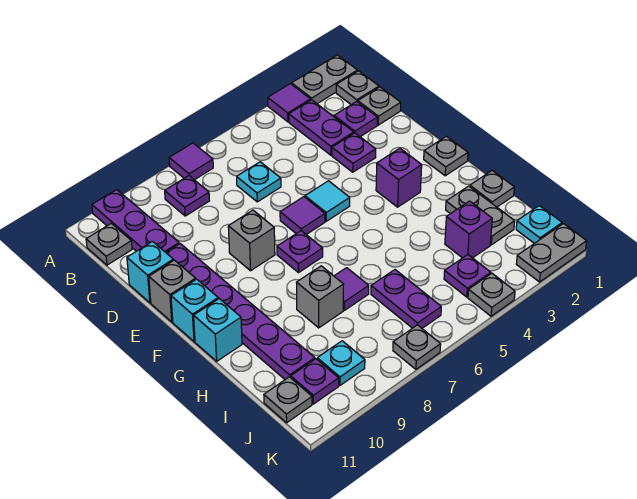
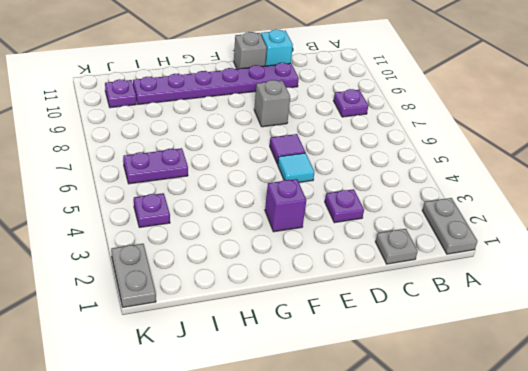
none -> purple tile A3 level 1
none -> purple tile A7 level 1
none -> purple plate A10:C10 level 1
none -> grey plate B1 level 1

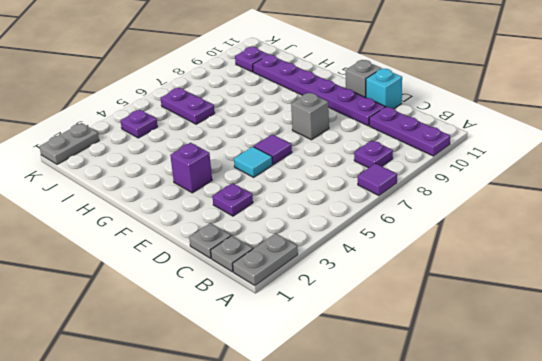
none -> purple tile A3 level 1
none -> purple plate B3:C3 level 1
none -> grey plate B11 level 1
none -> purple plate C2 level 1

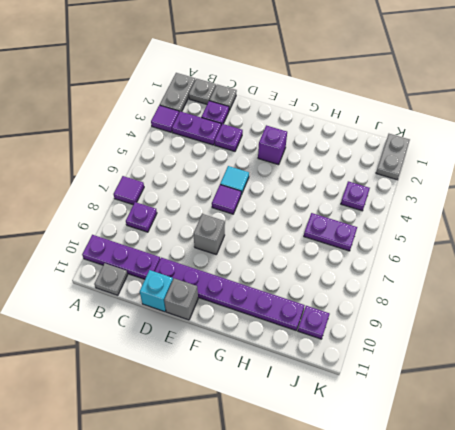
none -> cyan plate C6 level 1
none -> grey plate F1 level 1
none -> purple plate F7 level 1
none -> cyan brick F11 level 1

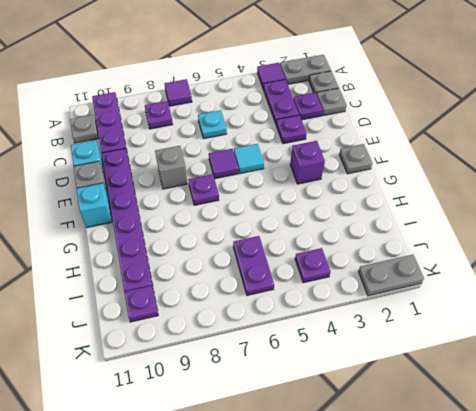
none -> cyan brick G11 level 1
none -> grey plate H1 level 1
none -> grey plate H2:I2 level 1
none -> purple tile H7 level 1

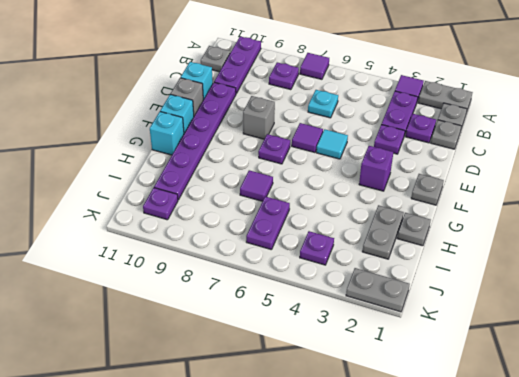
none -> grey brick H8 level 1
none -> purple brick I3 level 1
none -> cyan plate J1 level 1
none -> cyan plate J9 level 1

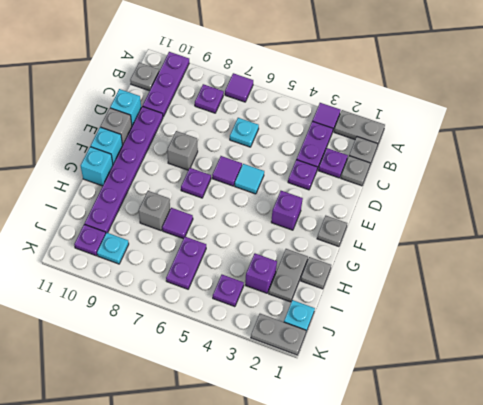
none -> grey plate J11 level 1
none -> grey plate K4 level 1
none -> grey plate K7 level 1

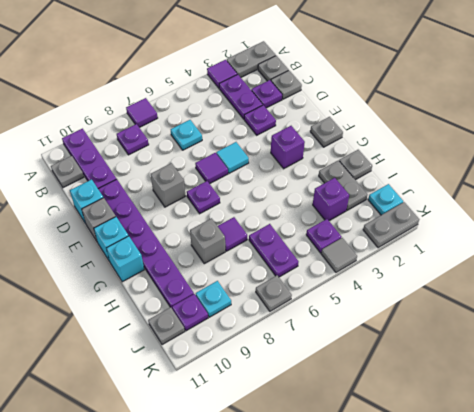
grey tile K4 level 1 -> grey plate K4 level 1

